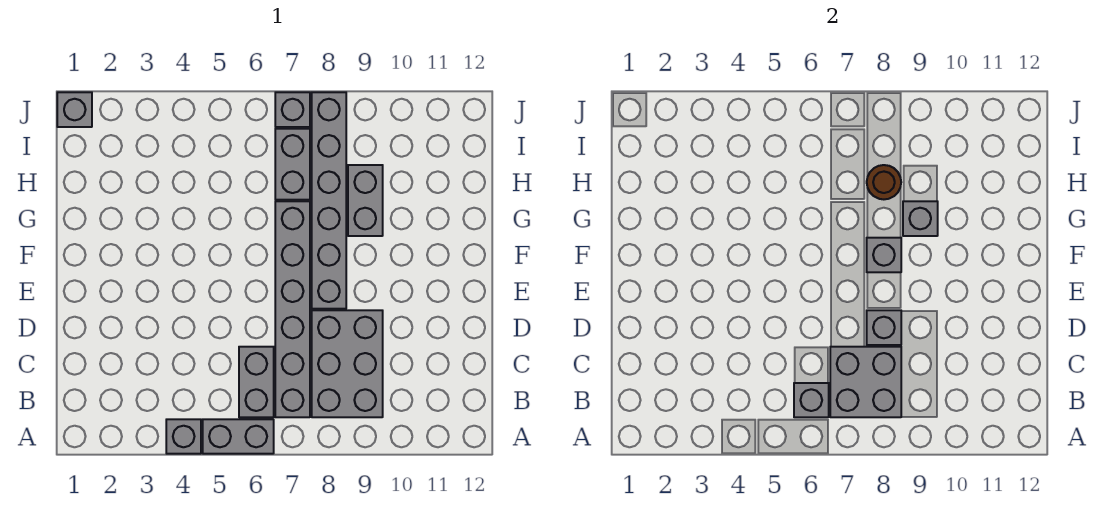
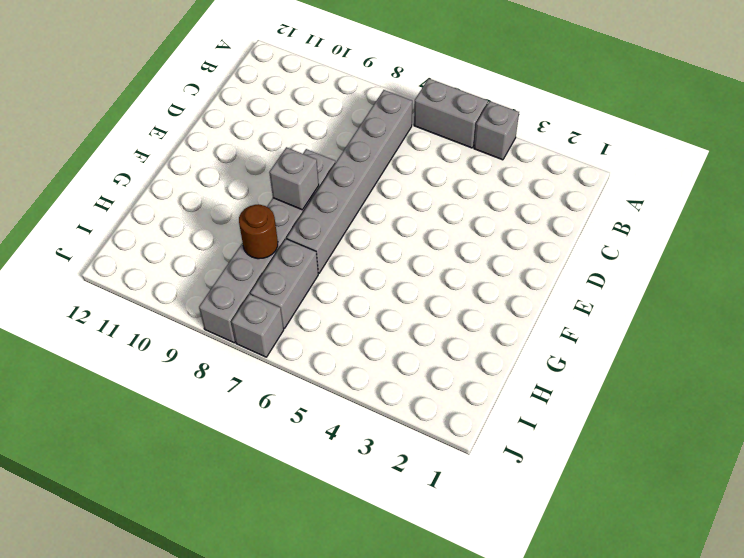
none -> grey brick B6:C6 level 1
none -> grey brick B8:D9 level 1
none -> grey brick G9:H9 level 1

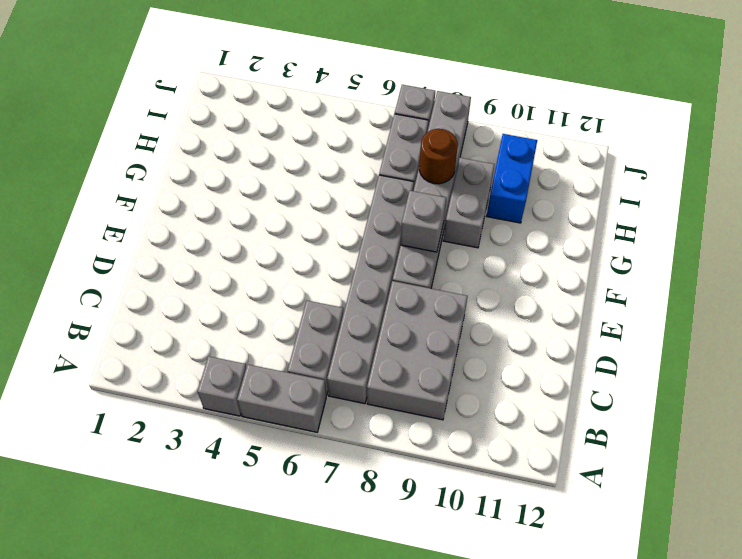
blue brick H10:I10 level 1 -> none
none -> grey brick J1 level 1
none -> grey brick B6 level 2
none -> grey brick B7:C8 level 2

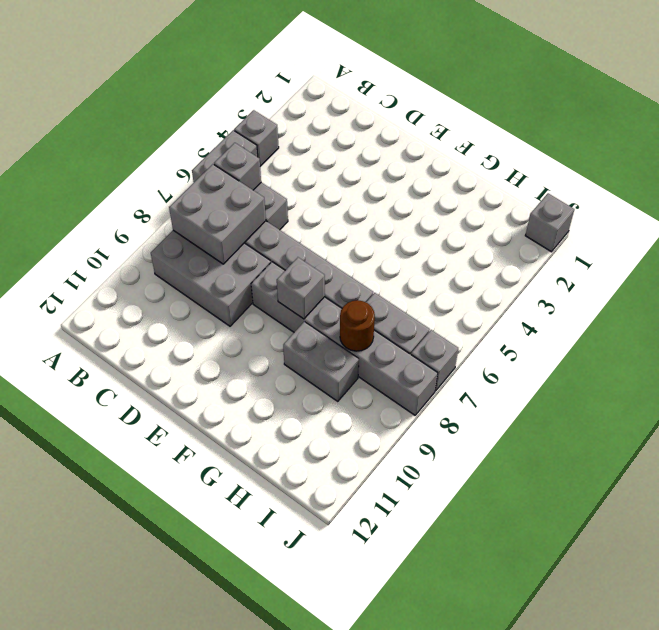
none -> grey brick D8 level 2
none -> grey brick G9 level 2

